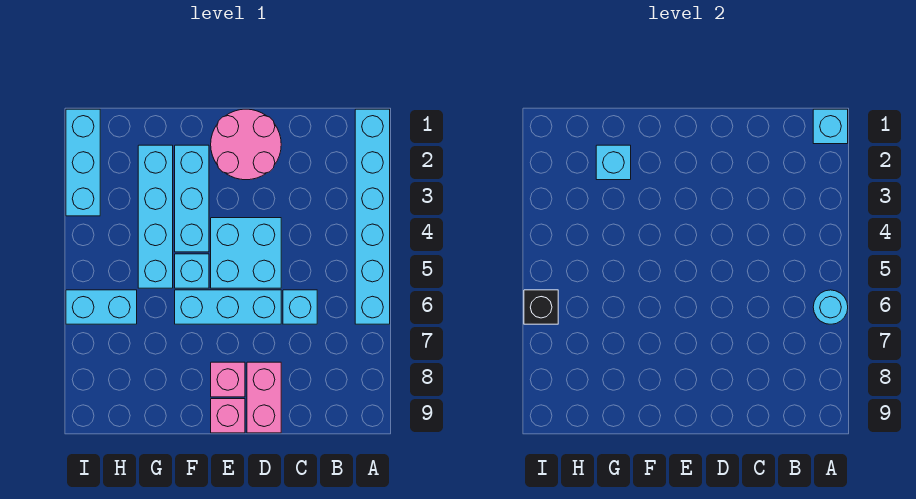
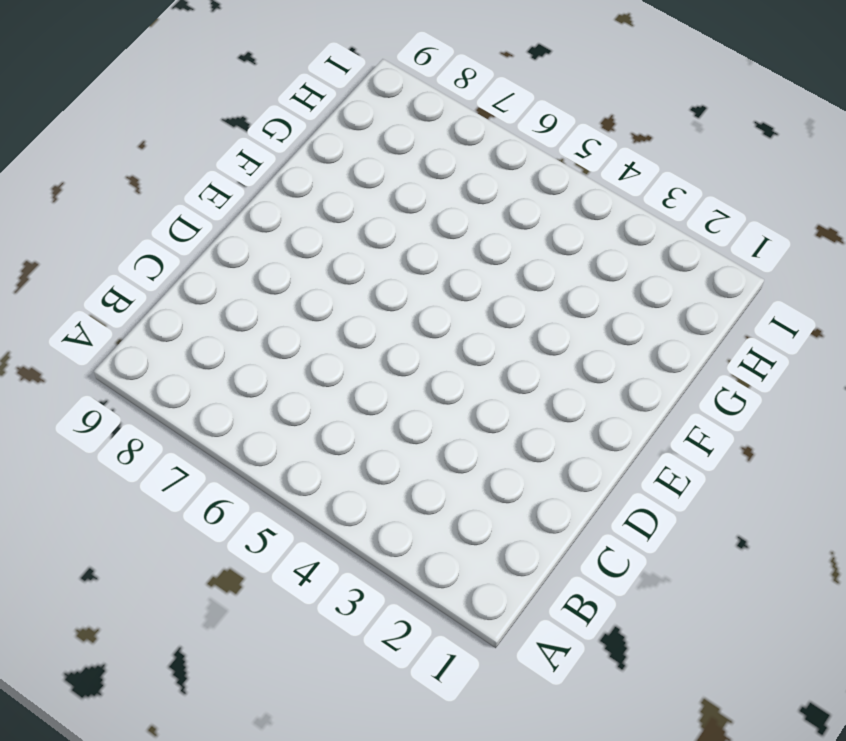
none -> cyan brick A1:A6 level 1
none -> cyan brick C6 level 1
none -> pink round brick D1:E2 level 1

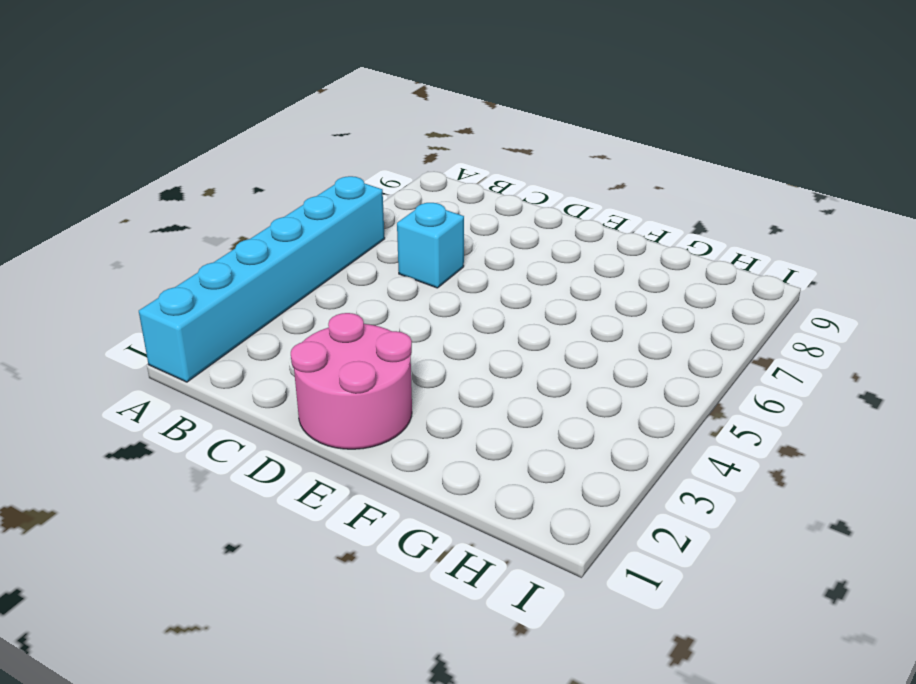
none -> cyan brick D4:E5 level 1
none -> cyan brick D6:F6 level 1
none -> pink brick D8:D9 level 1

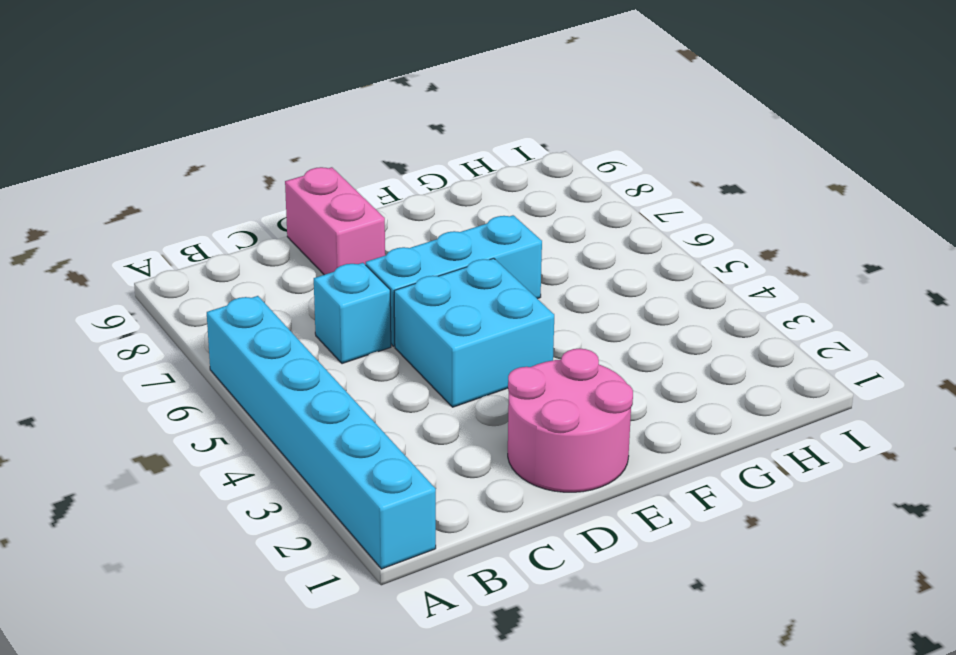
none -> pink brick E8 level 1
none -> pink brick E9 level 1
none -> cyan brick F2:F4 level 1

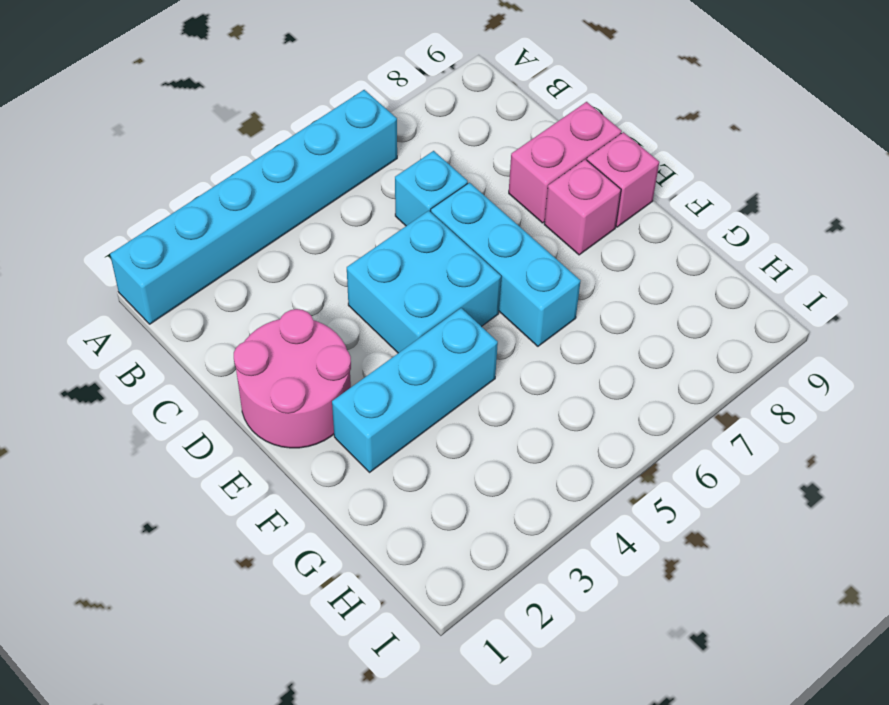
none -> cyan brick F5 level 1
none -> cyan brick G2:G5 level 1
none -> cyan brick H6:I6 level 1

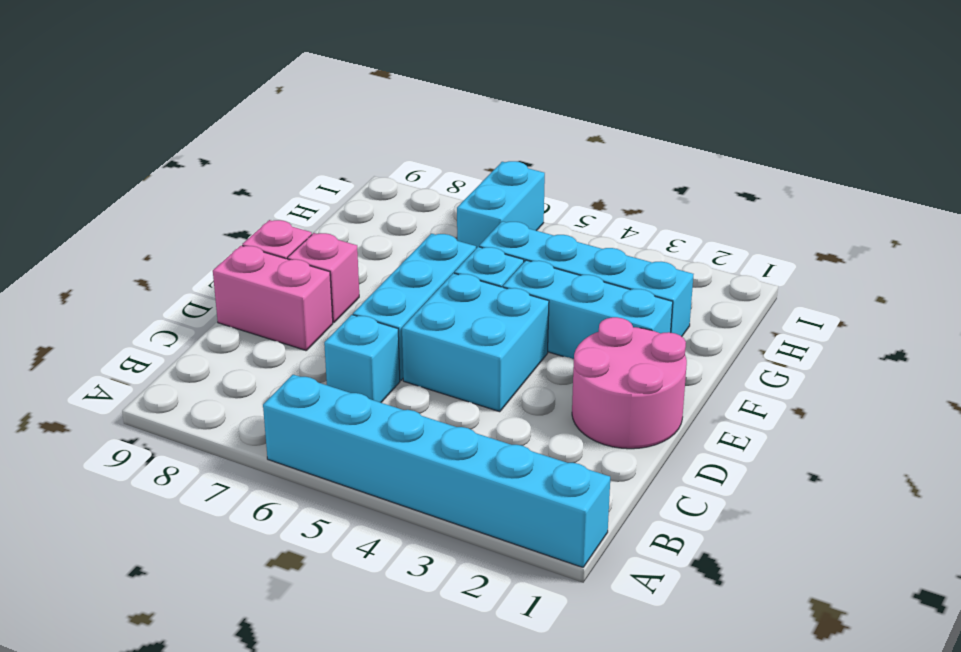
none -> cyan brick I1:I3 level 1
none -> cyan brick A1 level 2
none -> cyan round brick A6 level 2

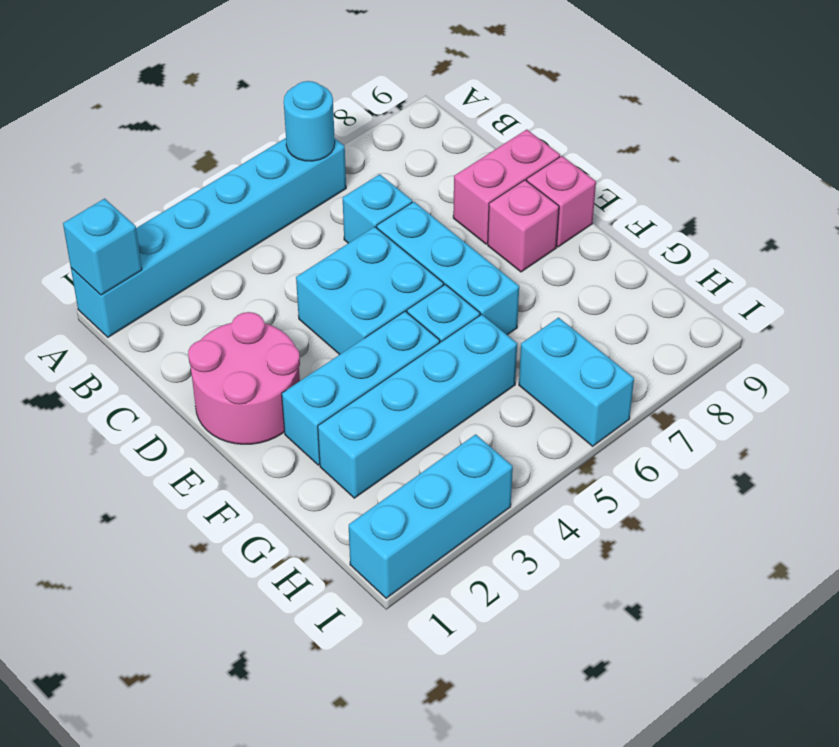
none -> cyan brick G2 level 2
none -> black brick I6 level 2

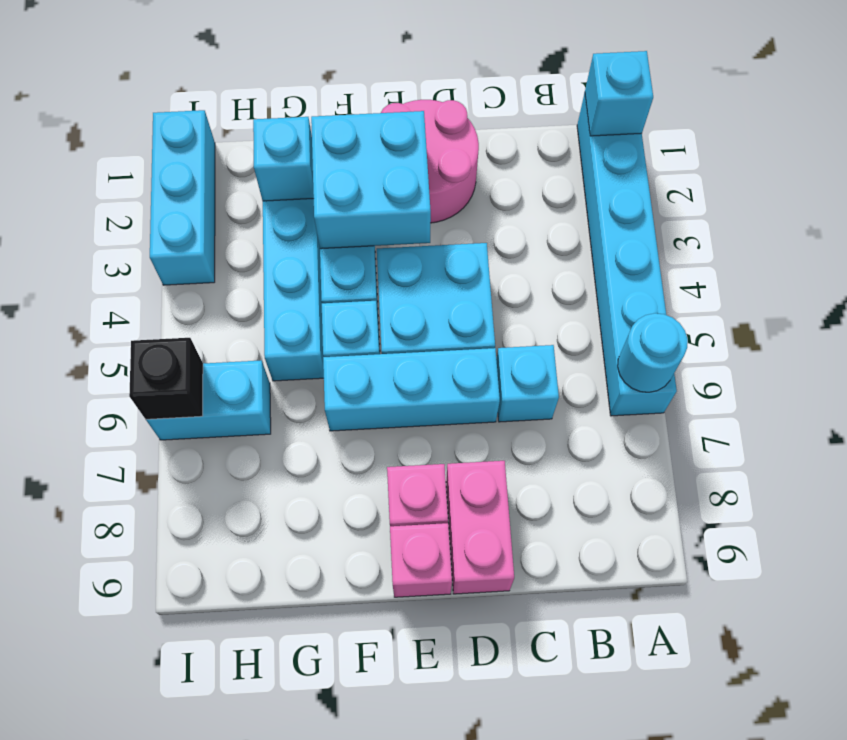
cyan brick E2:F3 level 2 -> none

